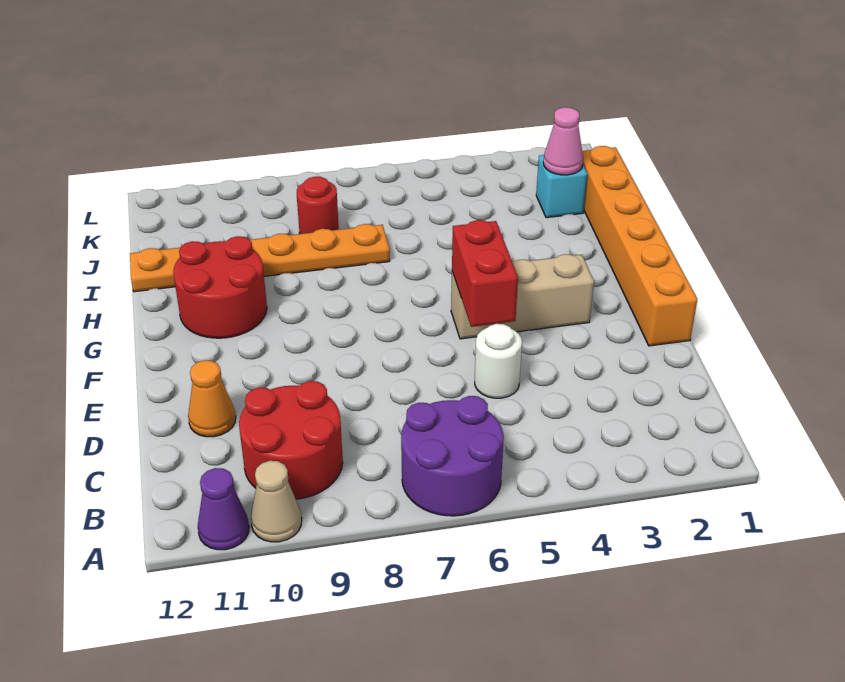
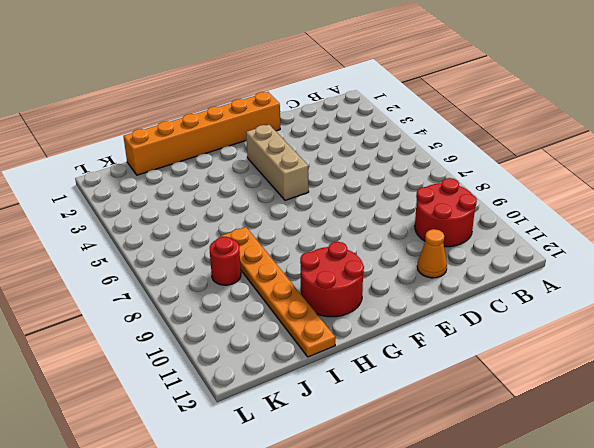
none -> purple round brick A6:B7 level 1
none -> tan cone A10 level 1
none -> purple cone A11 level 1

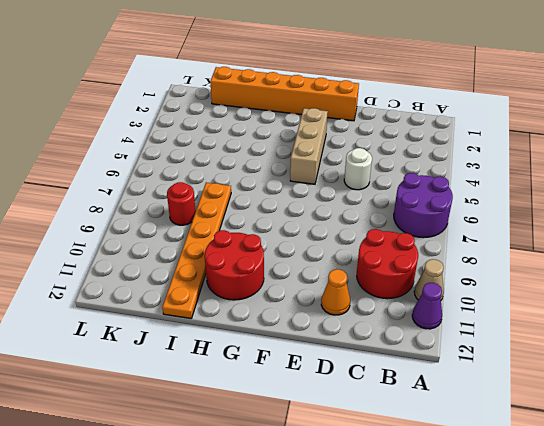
none -> cyan brick J2 level 1
none -> red brick E5:F5 level 2
none -> pink cone J2 level 2

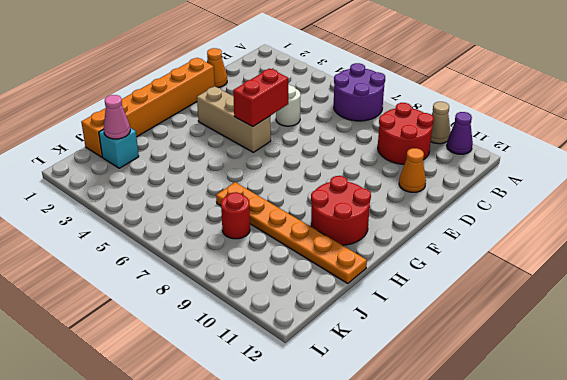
orange cone D1 level 1 -> none

